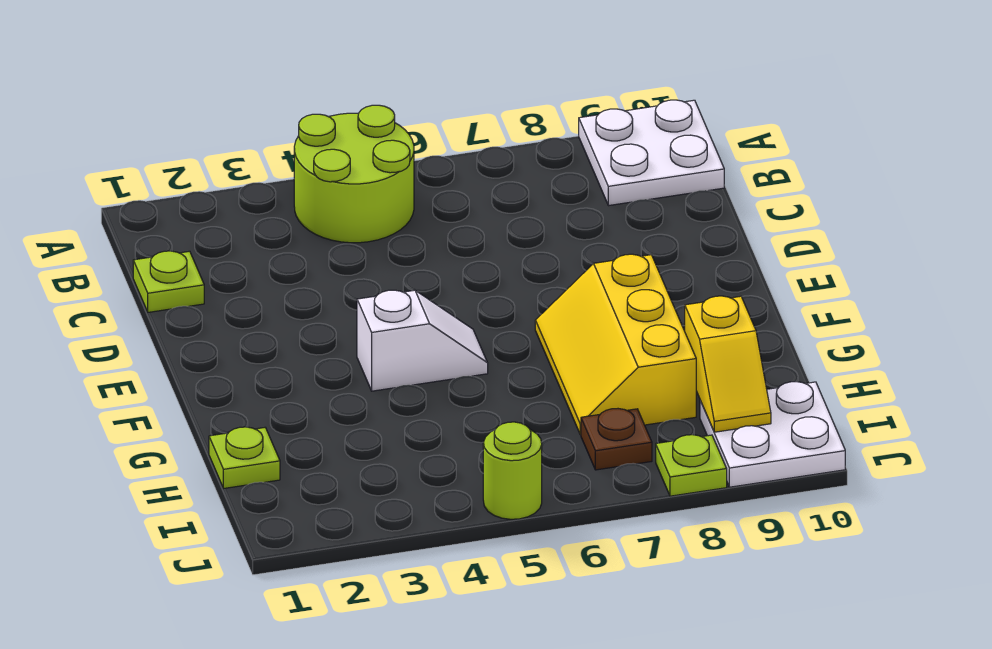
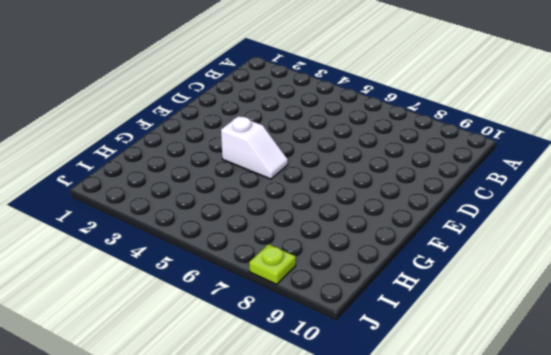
none -> lime round brick A4:B5 level 1
none -> white plate A9:B10 level 1

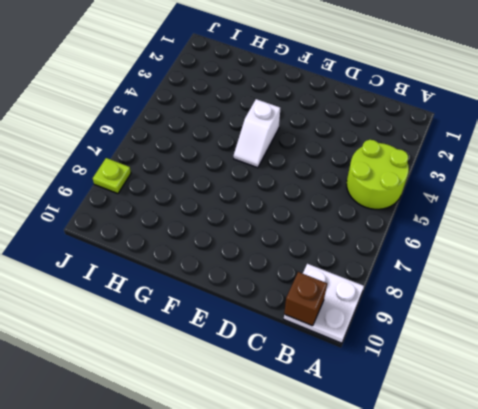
brown brick B10 level 2 -> none
none -> lime plate C1 level 1
none -> yellow slope F7:H8 level 1 top 8

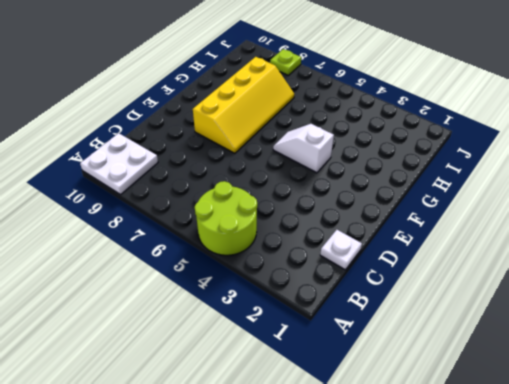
white plate C1 level 1 -> lime plate C1 level 1
yellow slope E7:H8 level 1 top 8 -> yellow slope F7:H8 level 1 top 8
none -> lime plate H1 level 1
none -> brown plate I7 level 1

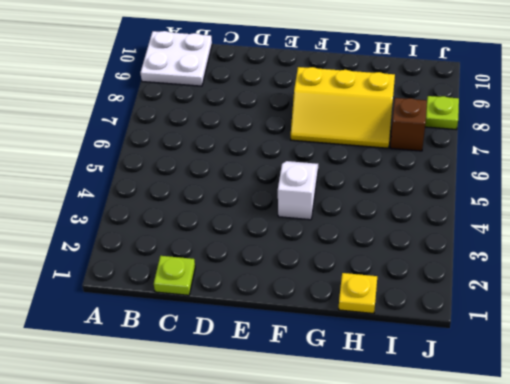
yellow plate H1 level 1 -> lime plate H1 level 1
brown brick I7 level 1 -> brown plate I7 level 1
none -> lime round brick A4:B5 level 1
none -> white plate I9:J10 level 1

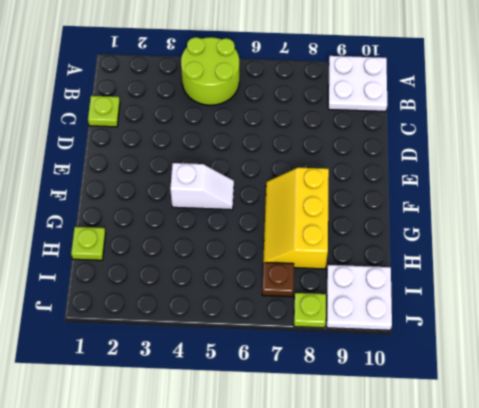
none -> lime round brick J5 level 1
none -> yellow slope H9:I9 level 2 top H

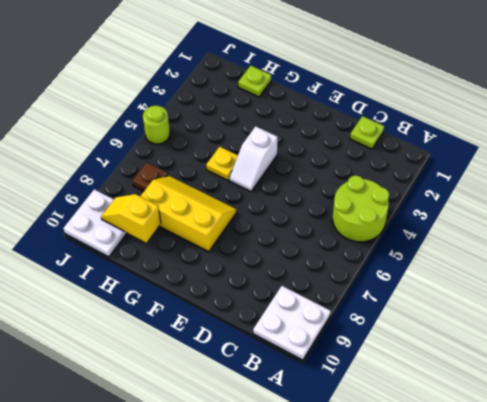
yellow plate G5 level 1 -> none
none -> lime plate J8 level 1

